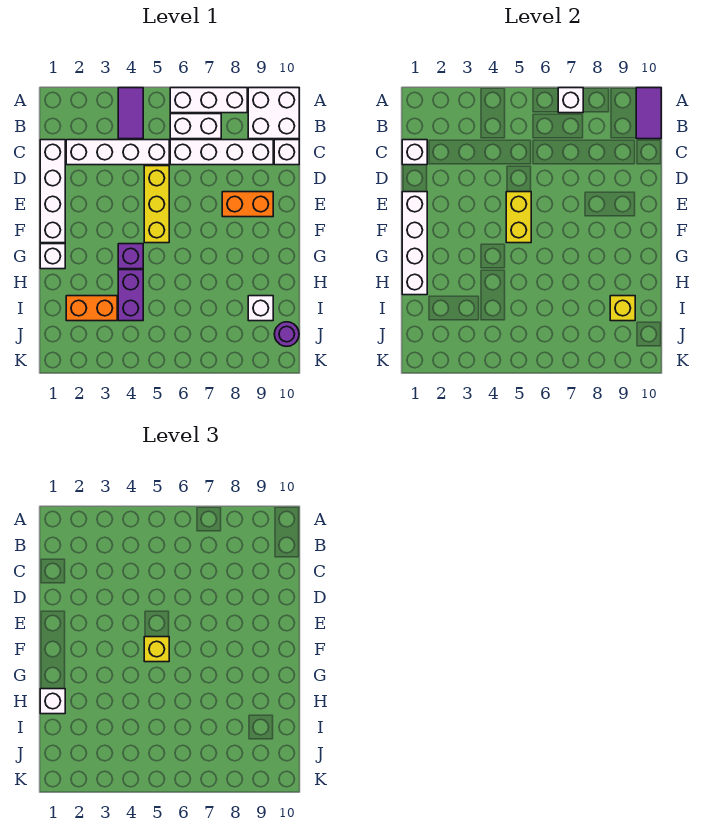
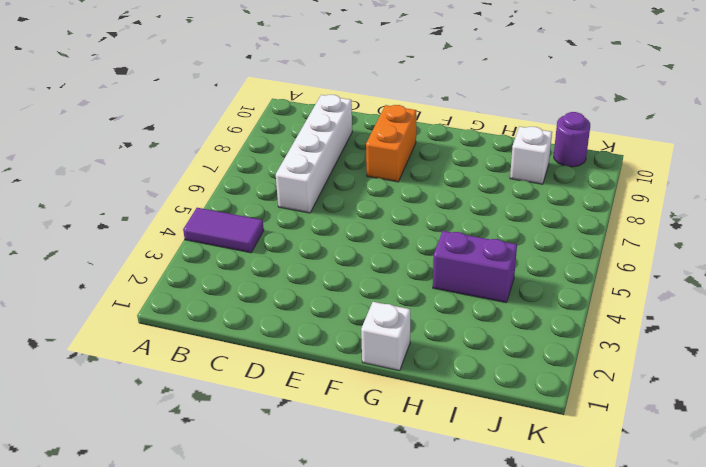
none -> white brick A6:A8 level 1
none -> white brick A9:B10 level 1
none -> white brick B6:B7 level 1

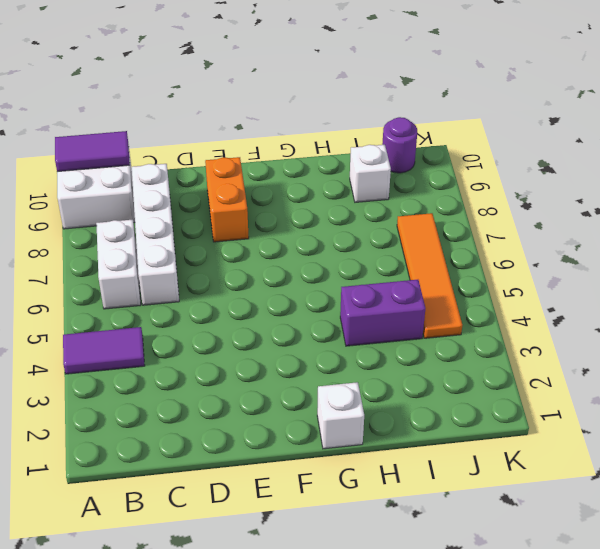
orange tile J4:J7 level 1 -> none
none -> white brick A6:A8 level 1
none -> white brick C1:F1 level 1
none -> white brick C2:C5 level 1

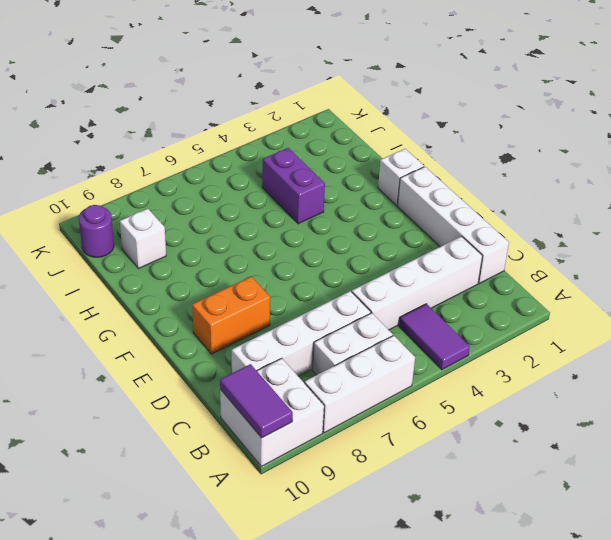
none -> white brick C10 level 1
none -> yellow brick D5:F5 level 1
none -> purple brick G4 level 1

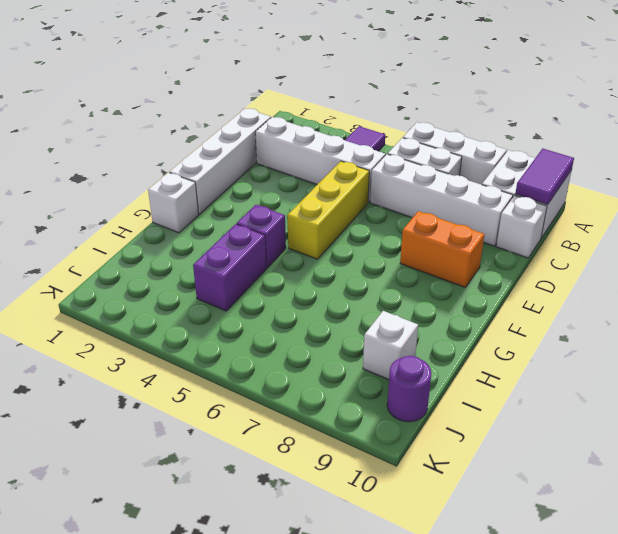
none -> orange brick I2:I3 level 1
none -> white brick A7 level 2
none -> white brick C1 level 2

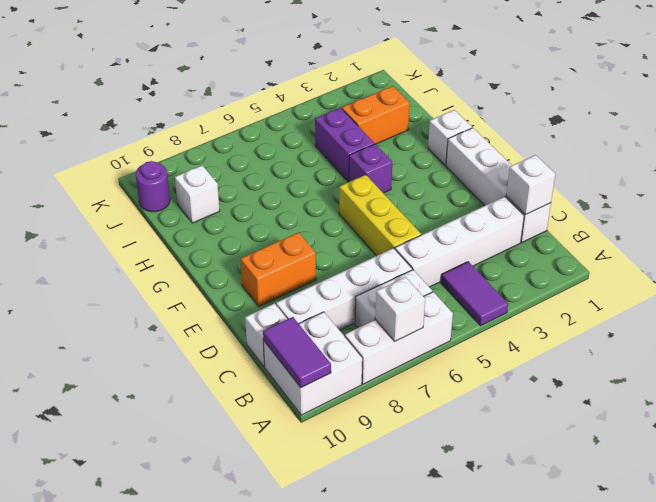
none -> white brick E1:H1 level 2
none -> yellow brick E5:F5 level 2
none -> yellow brick I9 level 2

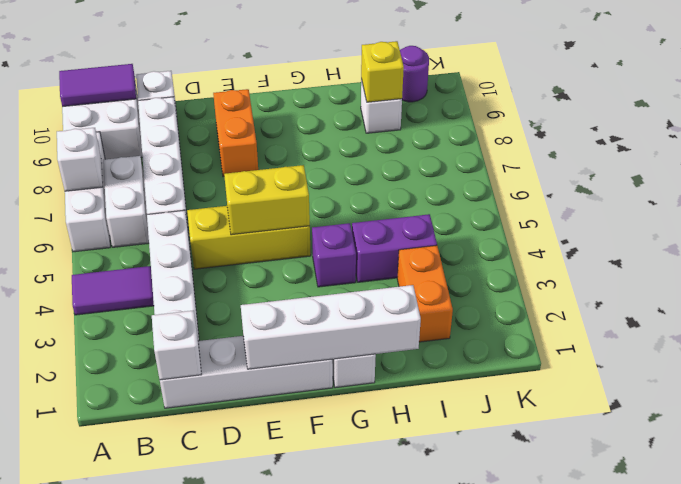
none -> yellow brick F5 level 3
none -> white brick H1 level 3

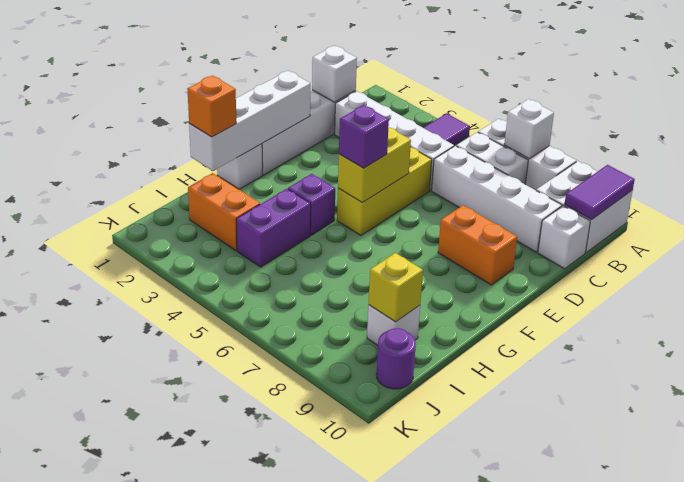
purple brick F5 level 3 -> yellow brick F5 level 3
orange brick H1 level 3 -> white brick H1 level 3

